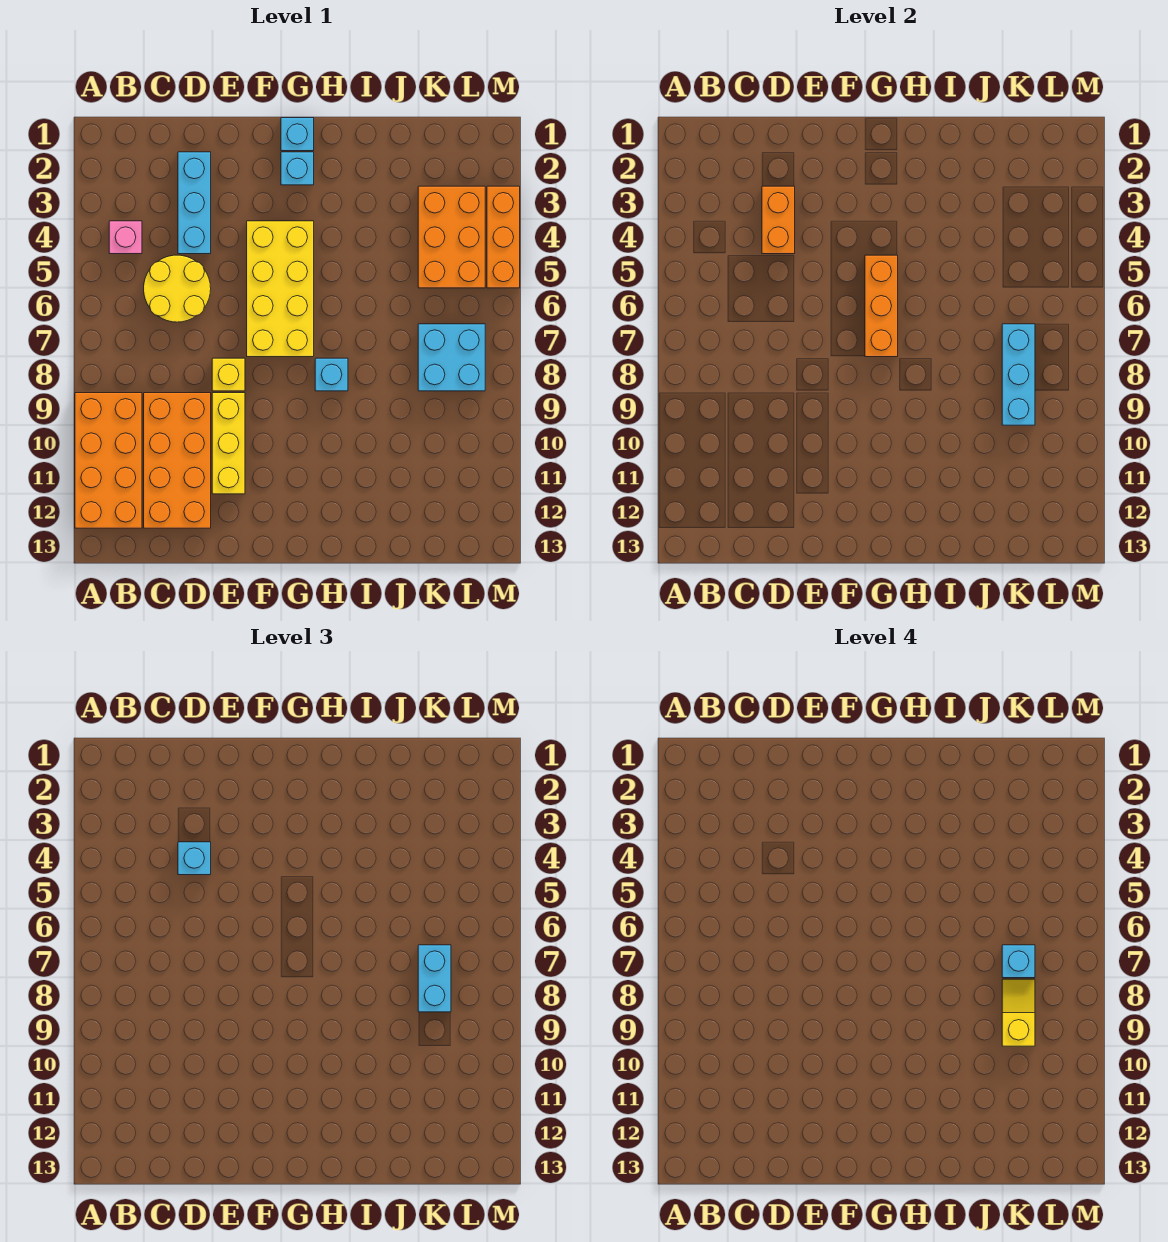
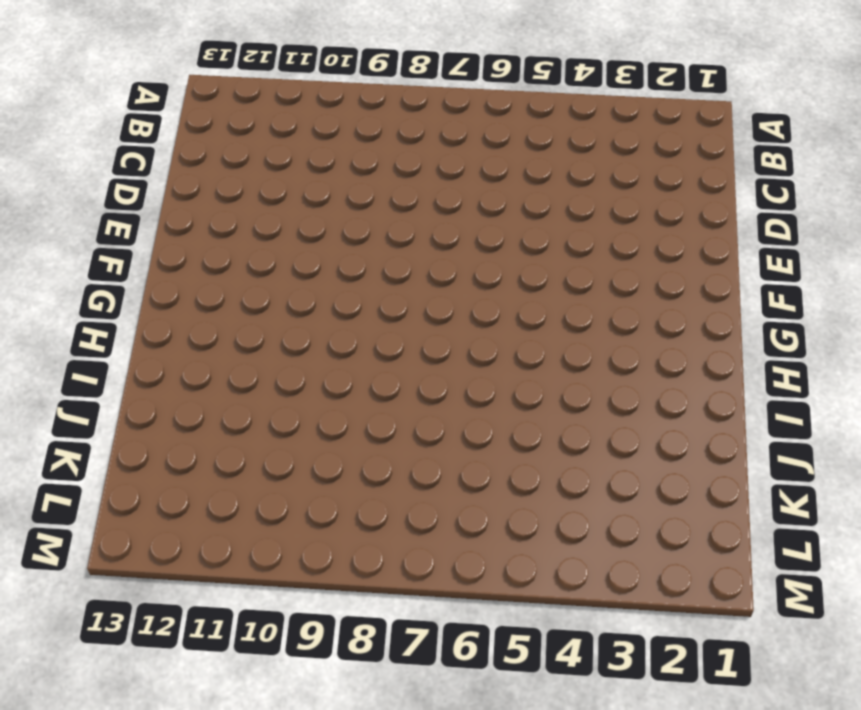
none -> orange brick A9:B12 level 1
none -> pink brick B4 level 1
none -> yellow round brick C5:D6 level 1

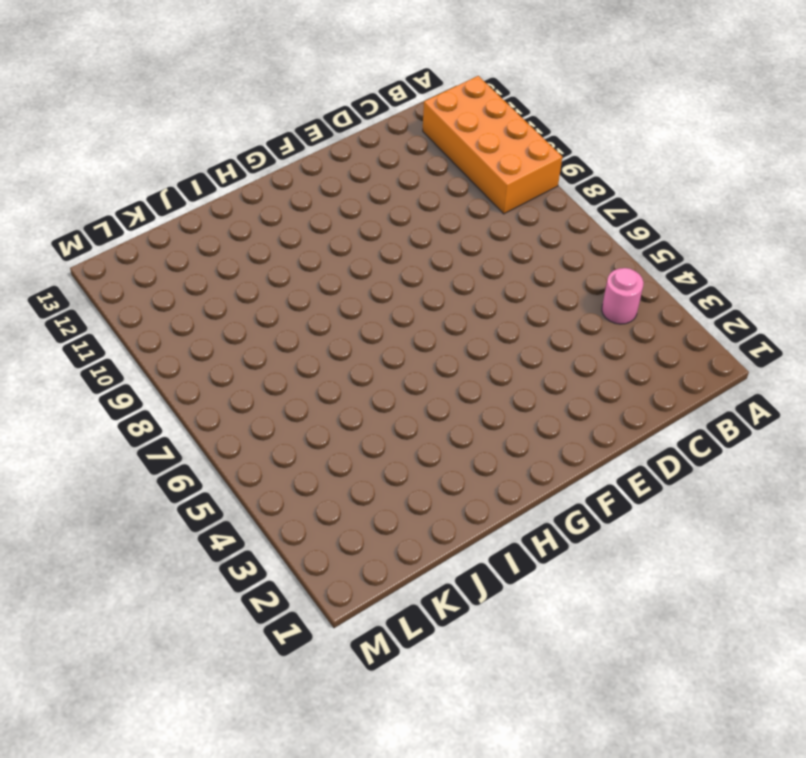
pink round brick B4 level 1 -> pink brick B4 level 1
none -> yellow round brick C5:D6 level 1
none -> orange brick C9:D12 level 1
none -> cyan brick D2:D4 level 1

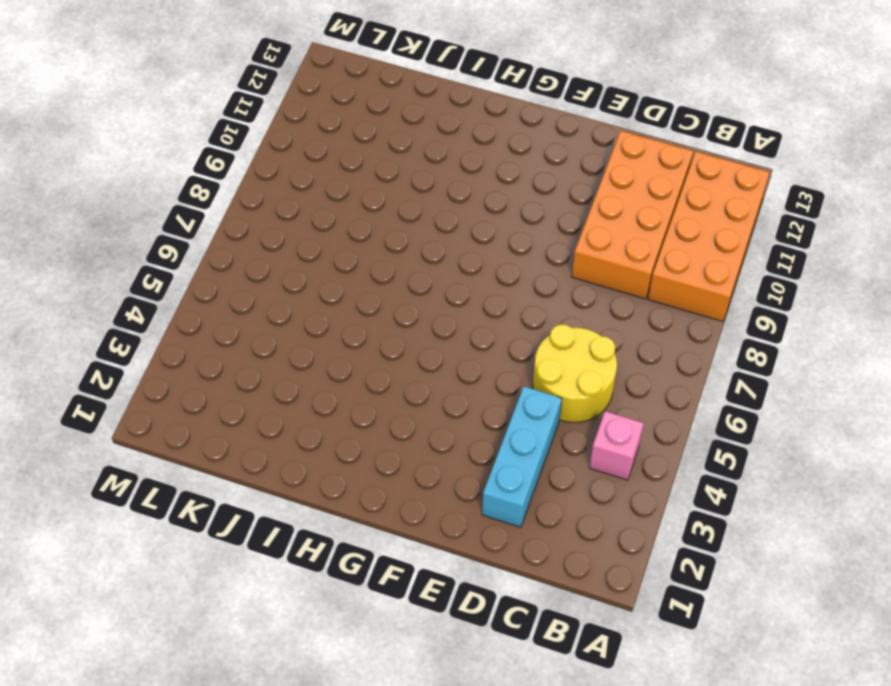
none -> yellow brick E8 level 1
none -> yellow brick E9:E11 level 1
none -> yellow brick F4:G7 level 1

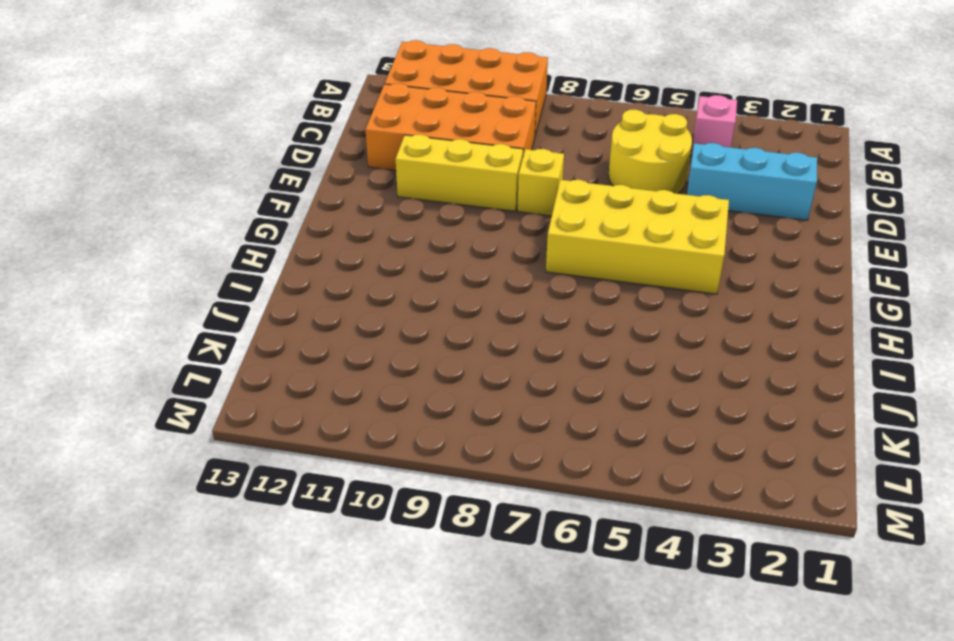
none -> cyan brick G1 level 1
none -> cyan brick G2 level 1
none -> cyan brick H8 level 1

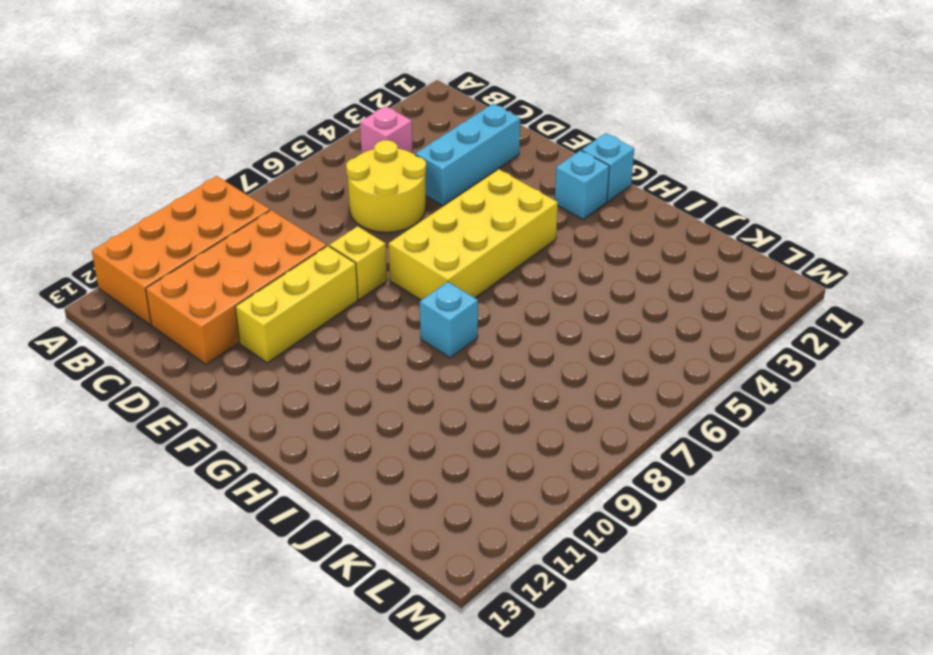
none -> orange brick K3:L5 level 1
none -> cyan brick K7:L8 level 1
none -> orange brick M3:M5 level 1

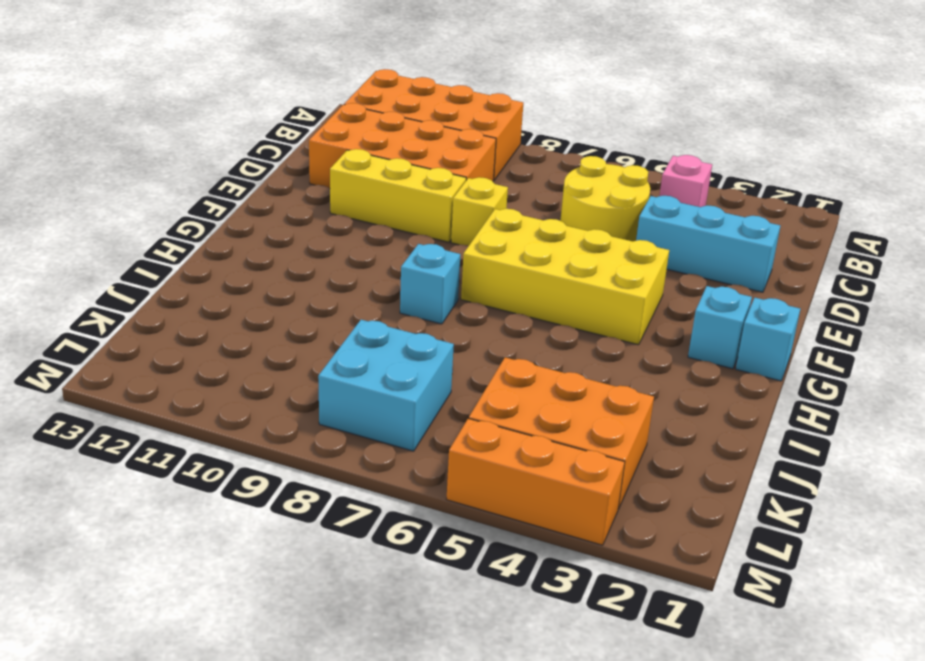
none -> orange brick D3:D4 level 2
none -> orange brick G5:G7 level 2
none -> cyan brick K7:K9 level 2

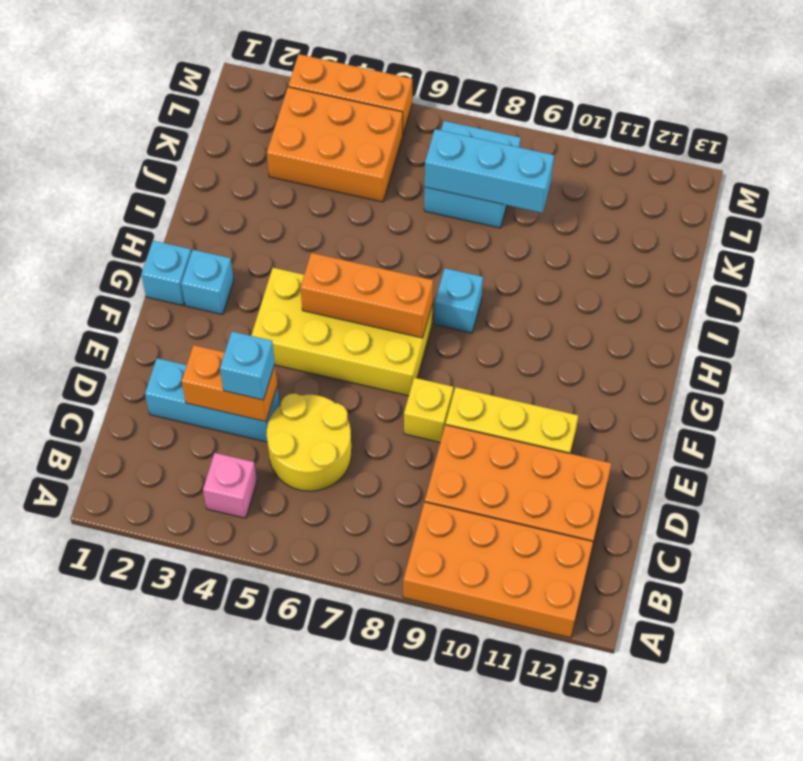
none -> cyan brick K7:K8 level 3
none -> cyan brick K7 level 4
none -> yellow slope K8:K9 level 4 top 9

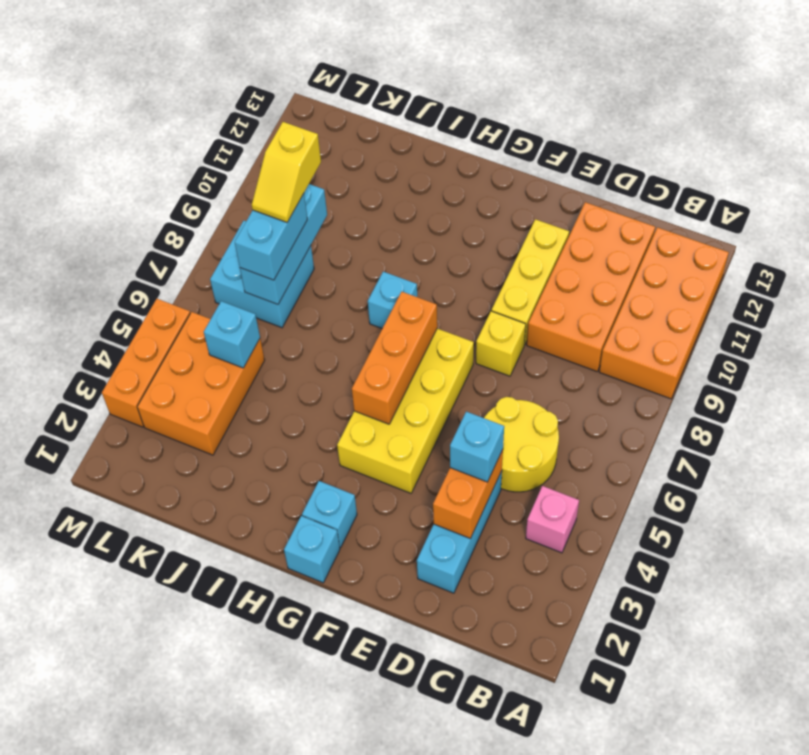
cyan brick K5 level 2 -> cyan brick K7 level 4

